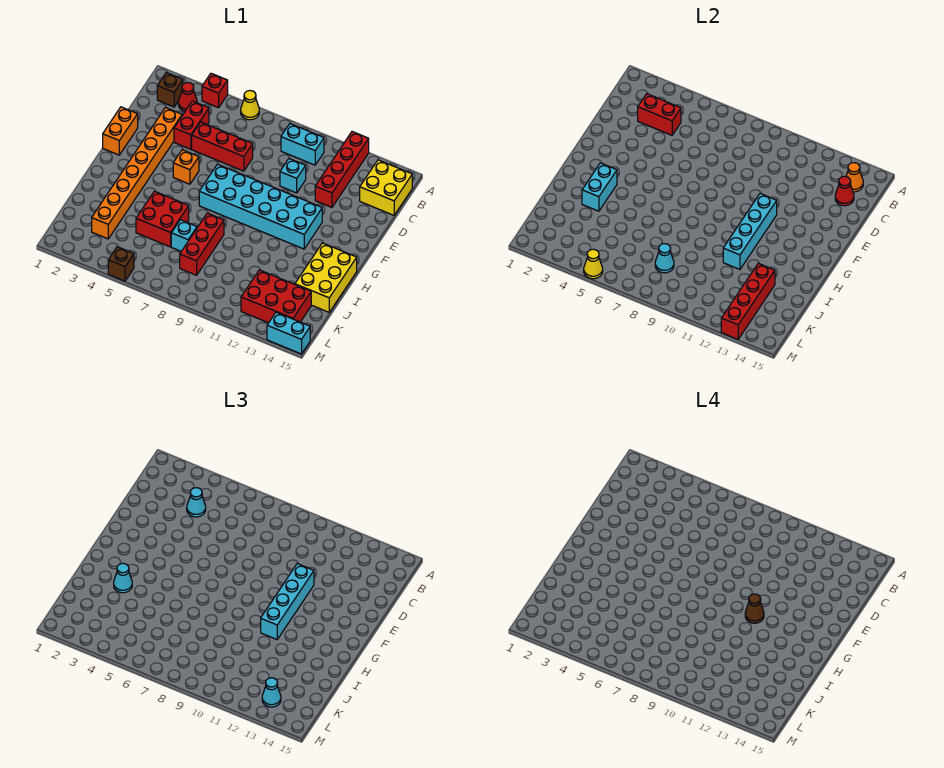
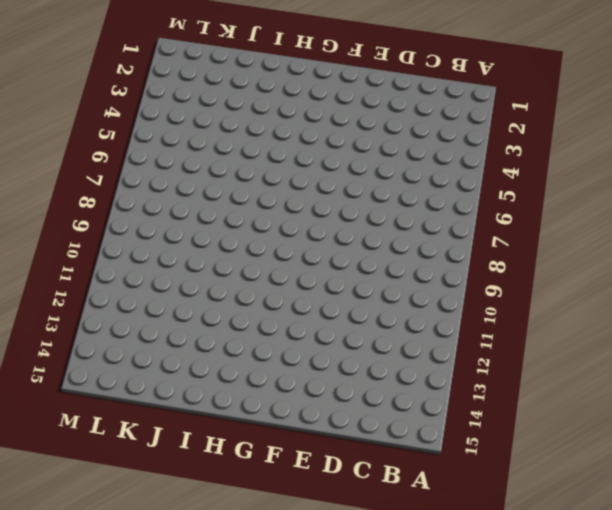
none -> red brick A4 level 1
none -> yellow cone A6 level 1
none -> red brick A12:D12 level 1
none -> brown brick B2 level 1

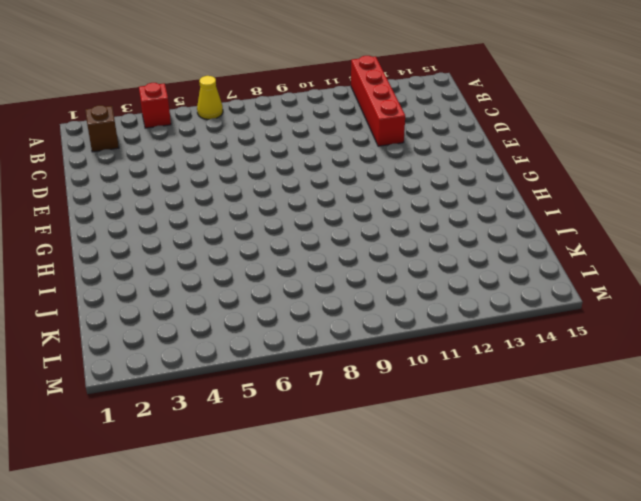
none -> red cone B3 level 1
none -> cyan brick B9:B10 level 1
none -> yellow brick B14:C15 level 1
none -> red brick C4:D4 level 1

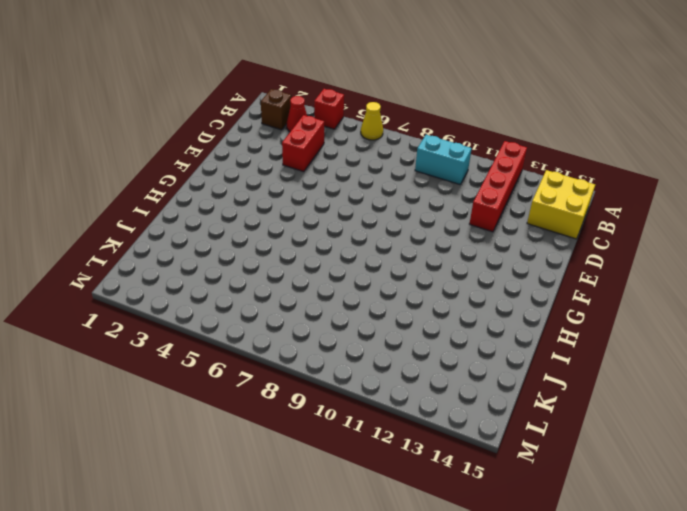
none -> orange brick D3:K3 level 1
none -> red brick D5:D7 level 1
none -> cyan brick D10 level 1
none -> orange brick E1:F1 level 1

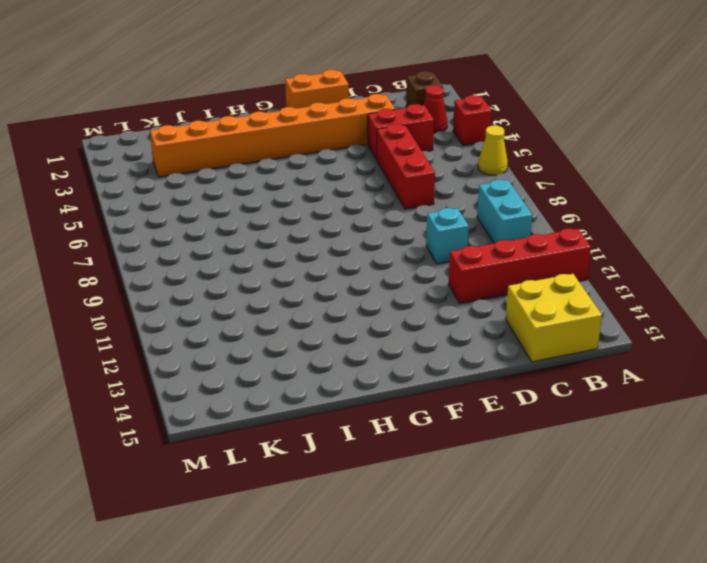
none -> orange brick F5 level 1
none -> cyan brick F7:G12 level 1
none -> yellow brick H14:J15 level 1
none -> red brick I5:J6 level 1

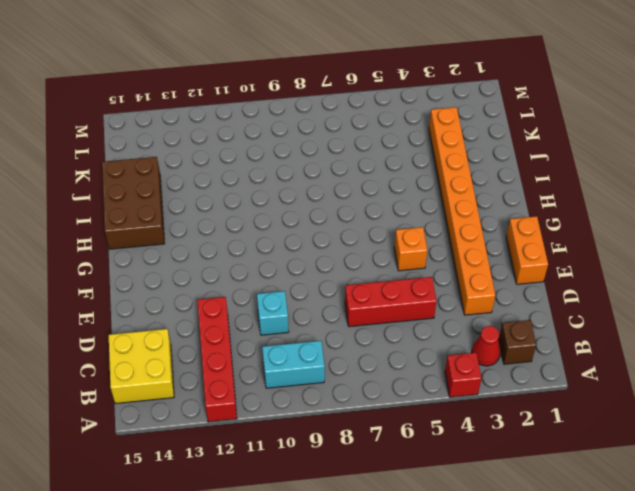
brown brick H14:J15 level 1 -> yellow brick H14:J15 level 1
none -> yellow cone A6 level 1
none -> red brick C4:D4 level 1
none -> cyan brick F7:G12 level 1
none -> red brick I5:J6 level 1

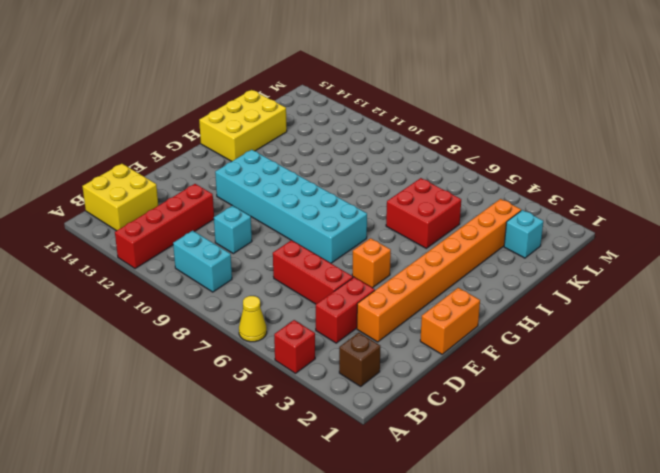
cyan brick K2 level 1 -> cyan brick J7 level 1
none -> red cone B3 level 1
none -> red brick I8:K8 level 1
none -> red brick K12:L14 level 1
none -> brown brick M5 level 1

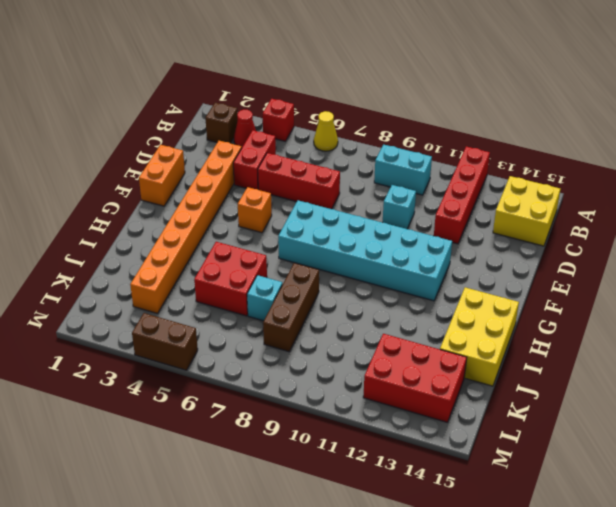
brown brick I8:K8 level 1 -> red brick I8:K8 level 1
brown brick M4:M5 level 1 -> brown brick M5 level 1
none -> cyan brick M14:M15 level 1
none -> orange cone B14 level 2
none -> red brick C3:C4 level 2
none -> red cone C14 level 2

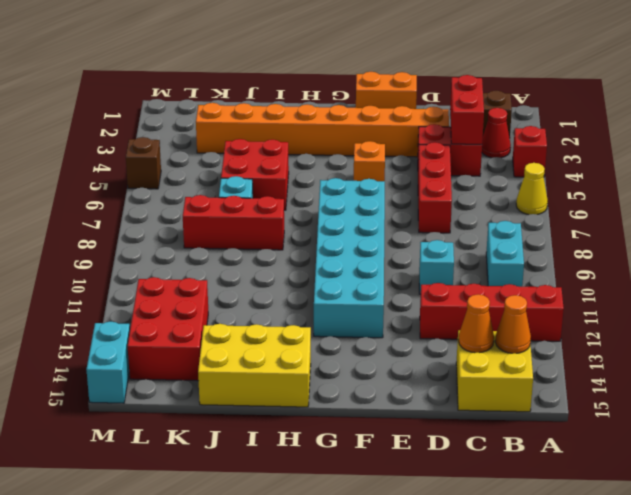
orange cone C14 level 2 -> red cone C14 level 2
none -> cyan brick F11:I11 level 2
none -> cyan brick H3:I3 level 2
none -> red brick J13:M13 level 2
none -> cyan cone K8 level 2

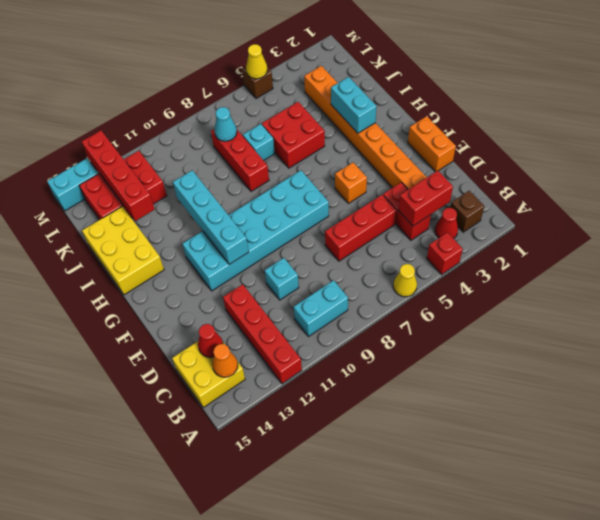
none -> cyan cone C4 level 3
none -> cyan brick E11:H11 level 3
none -> cyan cone I3 level 3
none -> cyan cone L13 level 3

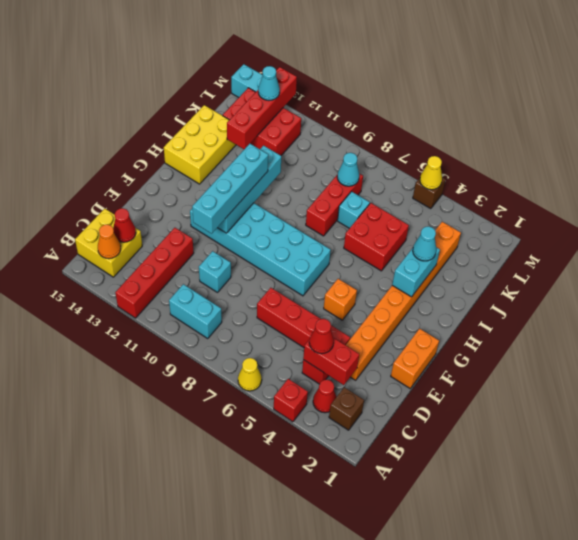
red cone C4 level 3 -> cyan cone C4 level 3
none -> brown cone G11 level 4

